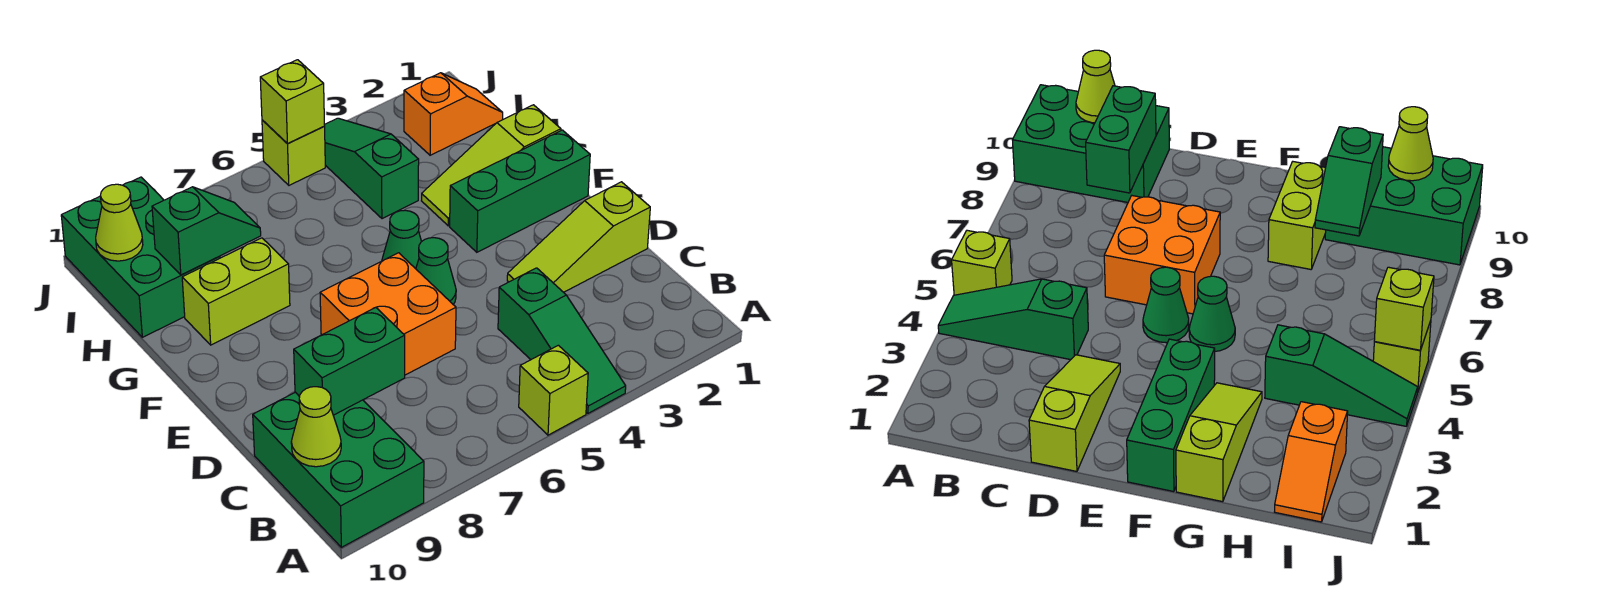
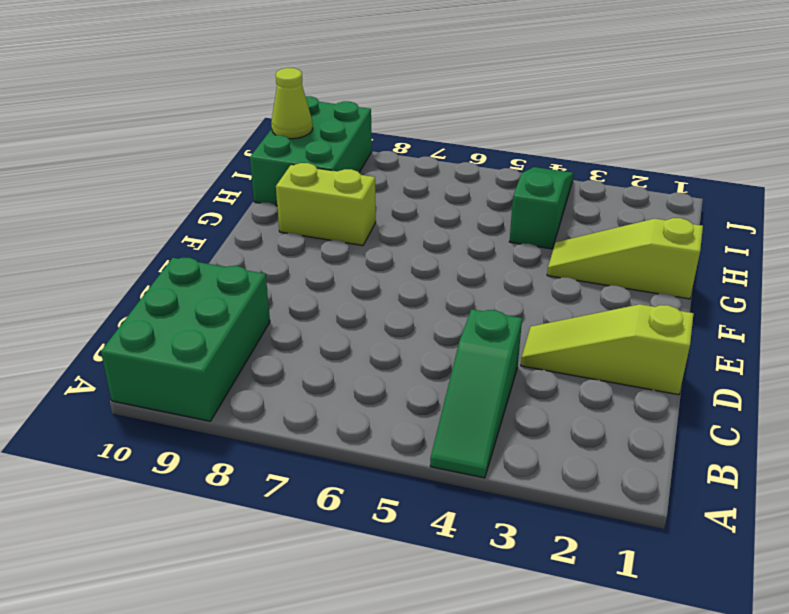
none -> lime brick A5 level 1
none -> orange brick D6:E7 level 1
none -> green cone E5 level 1

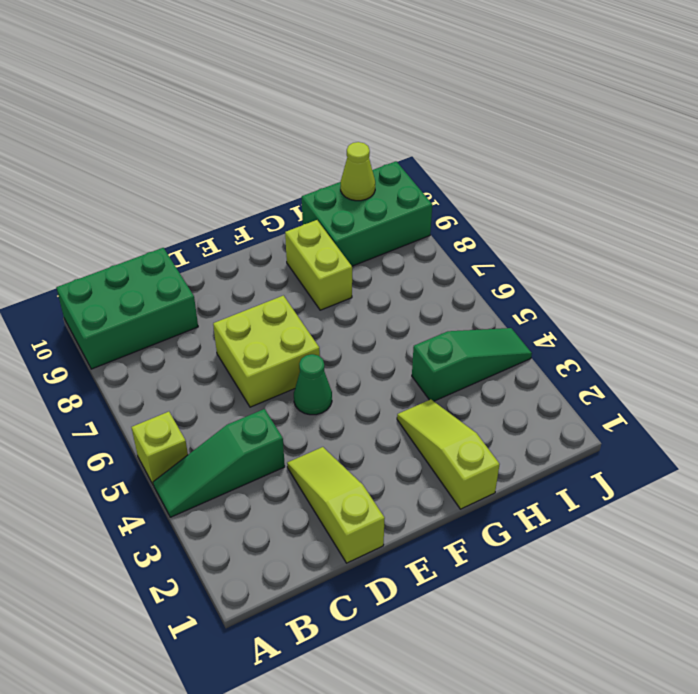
lime brick D6:E7 level 1 -> orange brick D6:E7 level 1
none -> green brick F1:F3 level 1
none -> green cone F5 level 1
none -> orange slope I1:I2 level 1 top 2

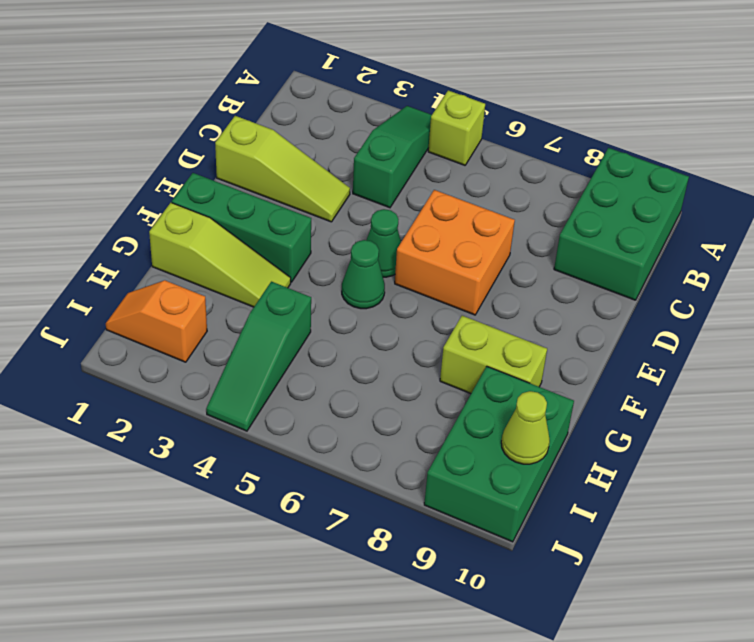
none -> lime brick J5 level 1
none -> lime cone B10 level 2
none -> green brick C8:C9 level 2

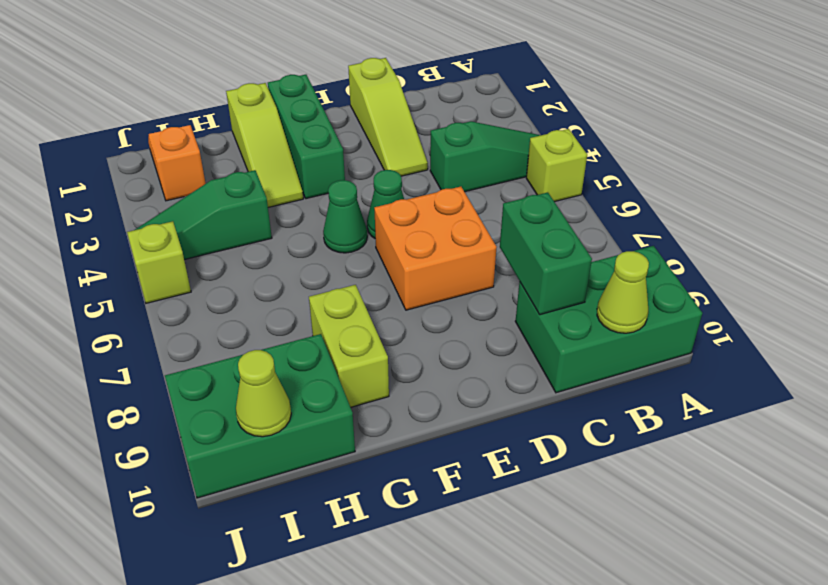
none -> green slope H8:H9 level 2 top 9
none -> lime brick J5 level 2

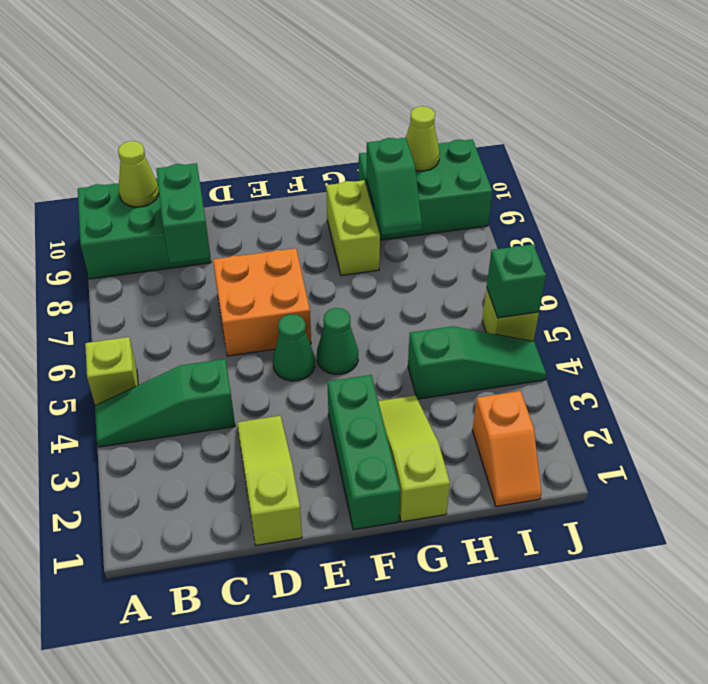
green brick J5 level 2 -> lime brick J5 level 2

